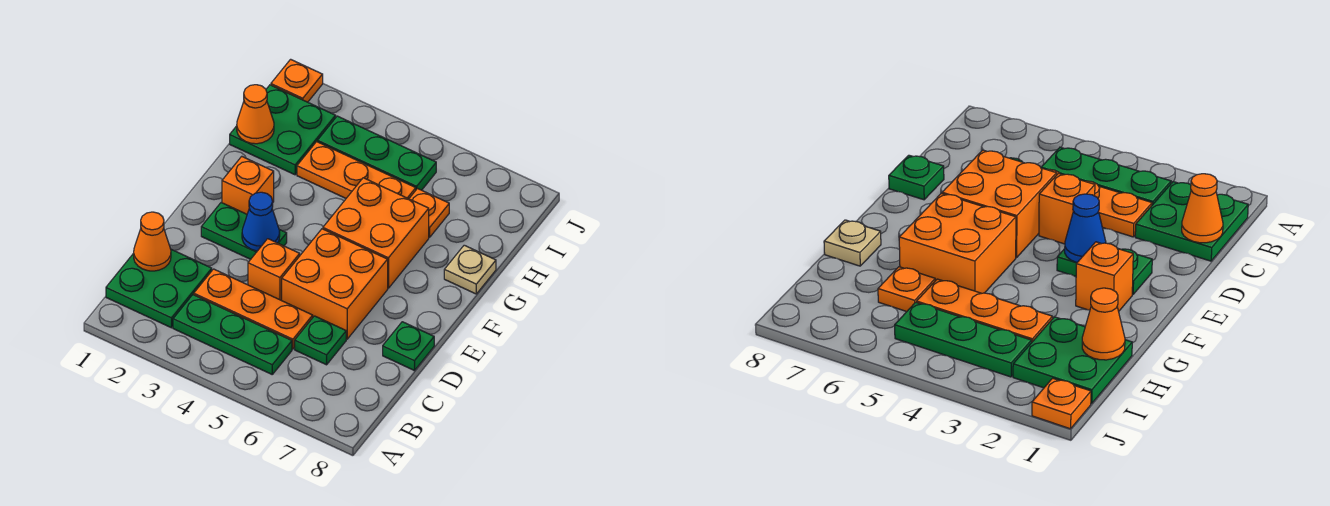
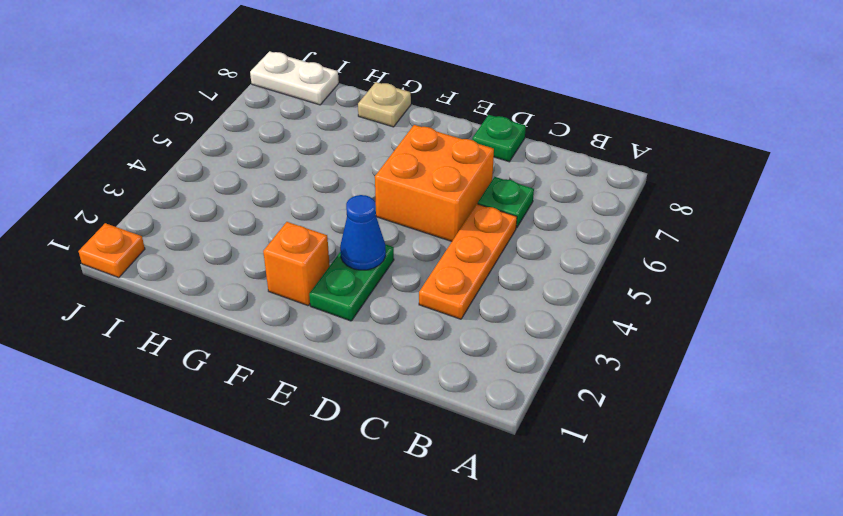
white plate I8:J8 level 1 -> none
none -> green plate B1:C2 level 1
none -> green plate B3:B5 level 1
none -> orange brick D4 level 1

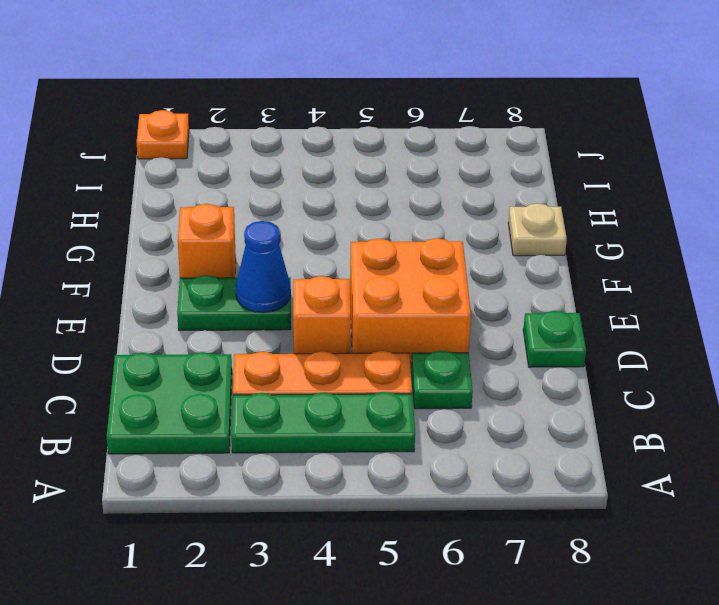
none -> orange brick F5:G6 level 1
none -> green plate H1:I2 level 1
none -> orange plate H3:H5 level 1

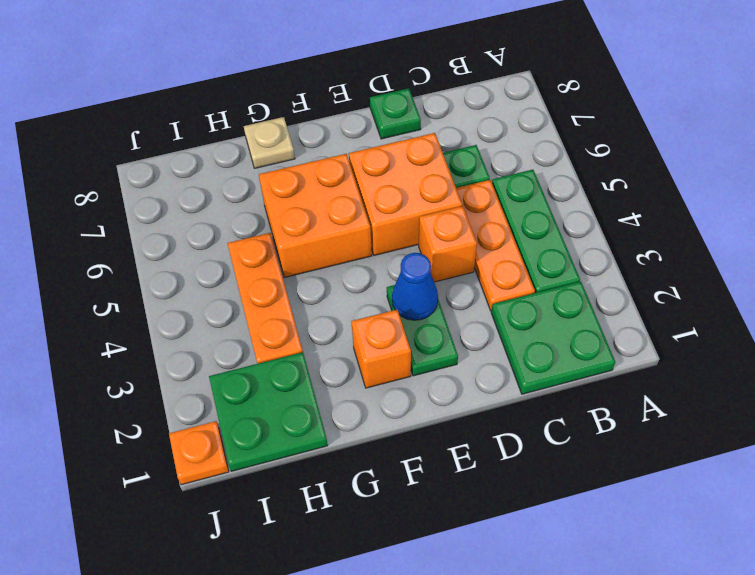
none -> orange plate H6 level 1
none -> green plate I3:I5 level 1
none -> orange cone C1 level 2

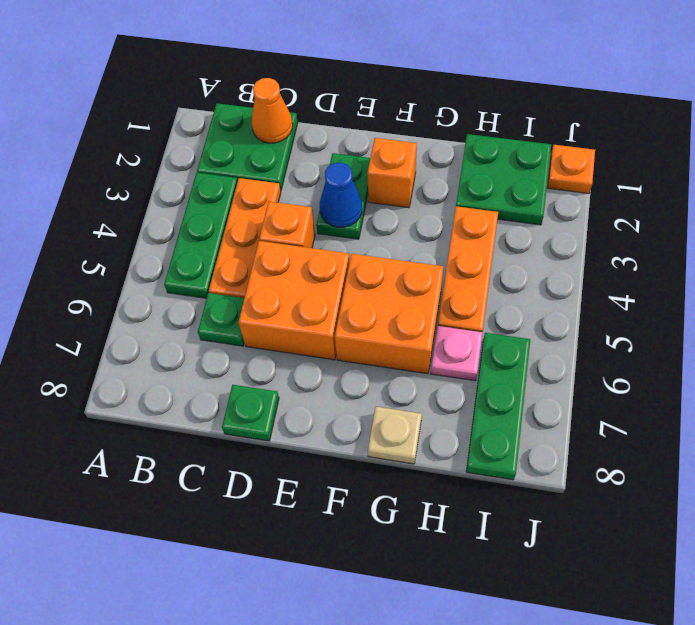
pink plate H6 level 1 -> orange plate H6 level 1
green plate I6:I8 level 1 -> green plate I3:I5 level 1
none -> orange cone H1 level 2

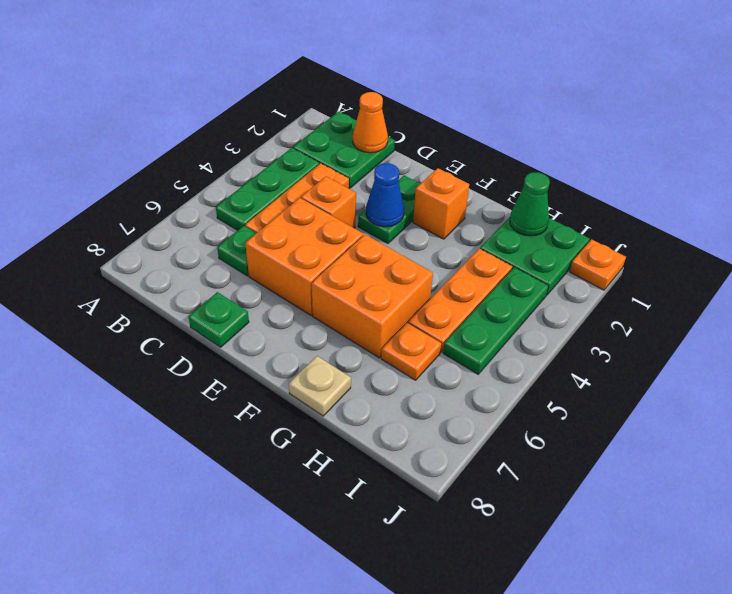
green cone H1 level 2 -> orange cone H1 level 2

